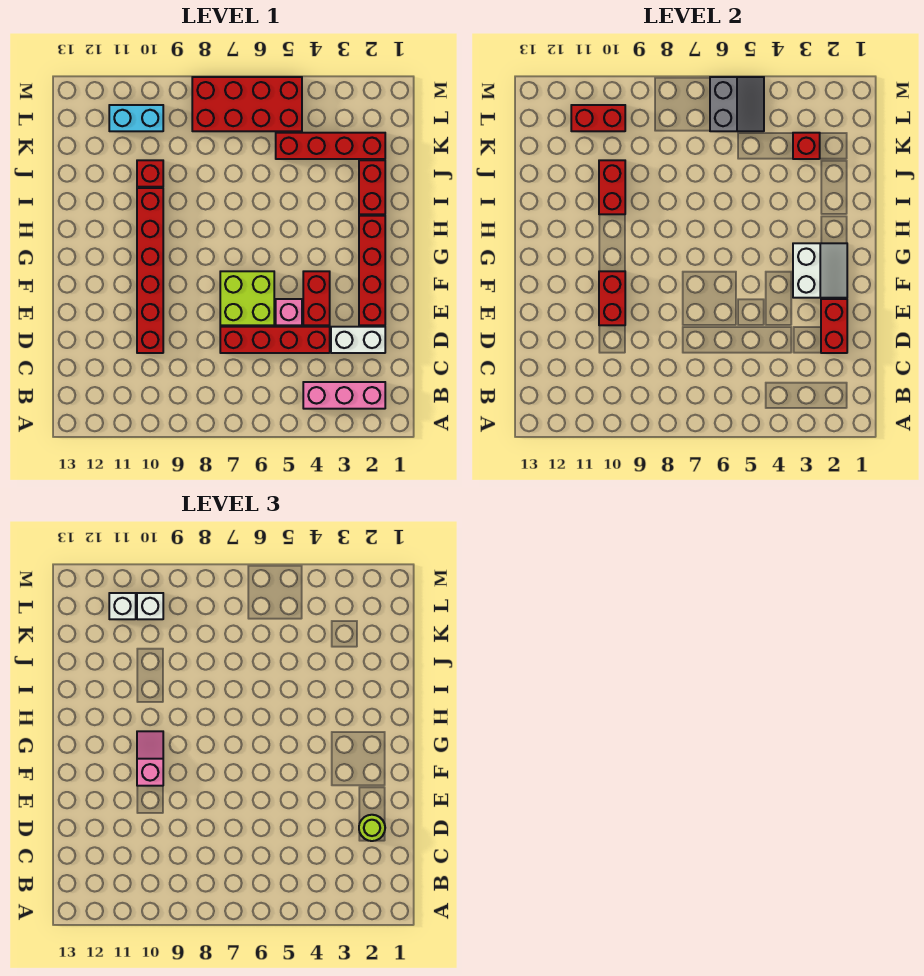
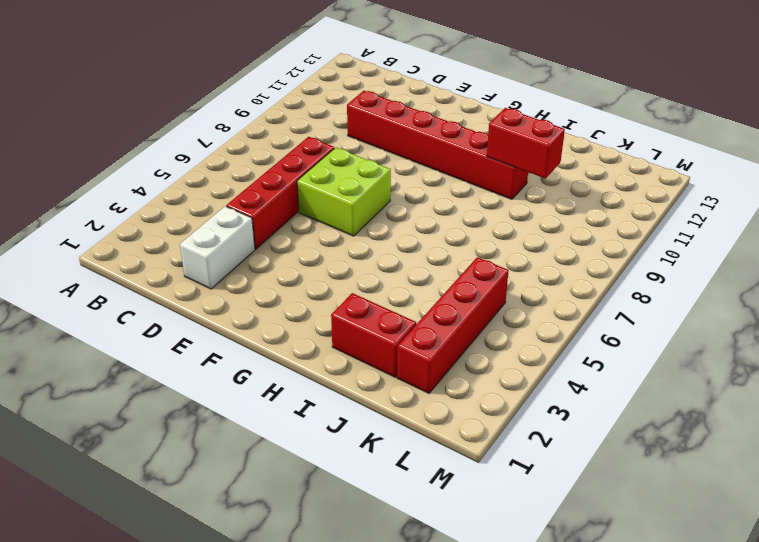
none -> pink brick B2:B4 level 1
none -> red brick E2:H2 level 1
none -> red brick E4:F4 level 1

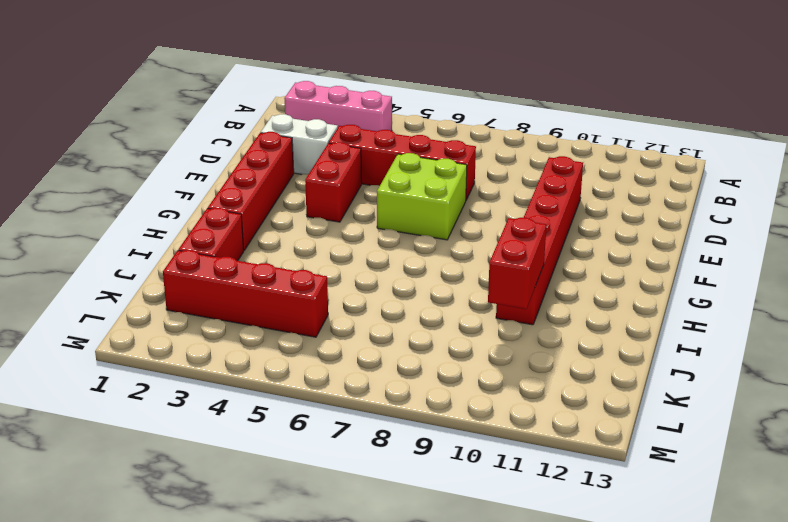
none -> pink brick E5 level 1
none -> red brick J10 level 1
none -> red brick L5:M8 level 1

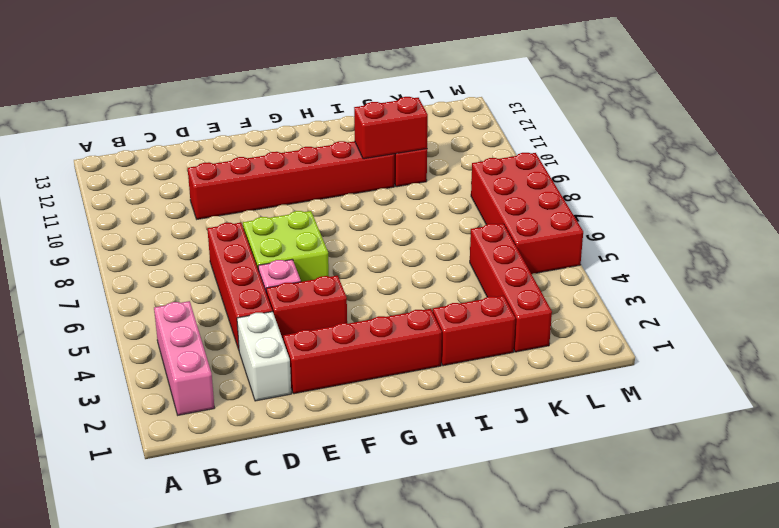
none -> cyan brick L10:L11 level 1
none -> red brick D2:E2 level 2
none -> red brick E10:F10 level 2

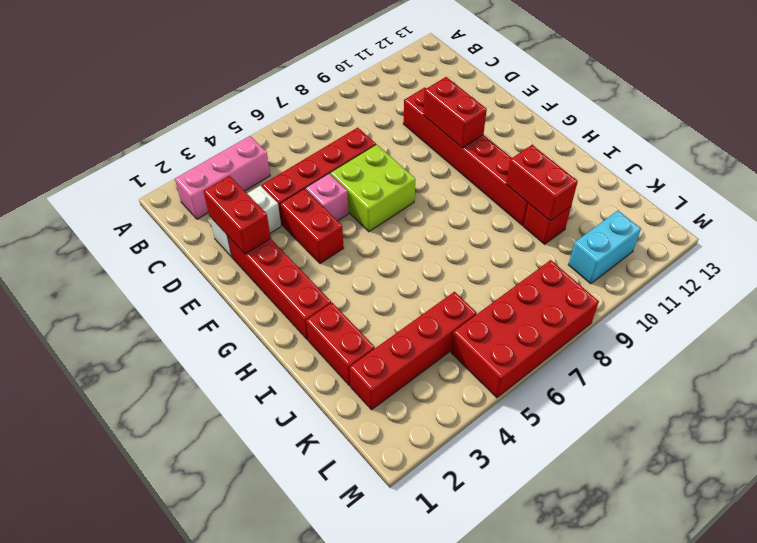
none -> white slope F2:G3 level 2 top 3
none -> red brick K3 level 2
none -> grey slope L5:M6 level 2 top 6

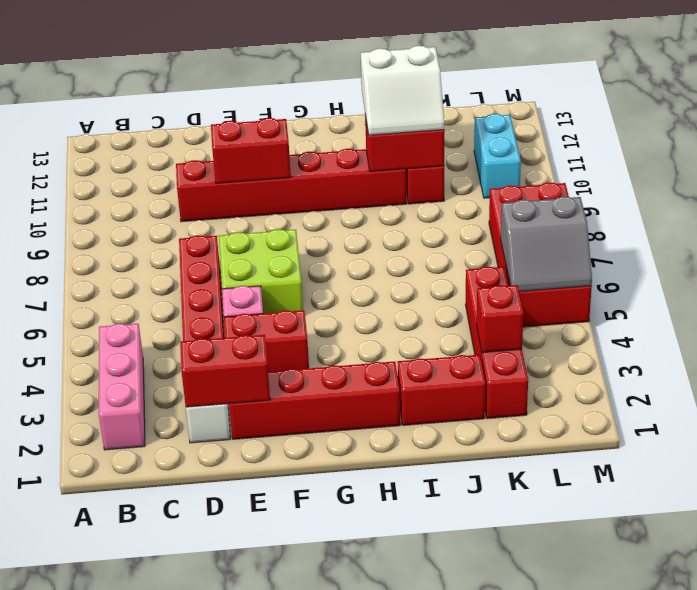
white slope I10:J11 level 3 top 11 -> white slope F2:G3 level 2 top 3
none -> red brick L10:L11 level 2
none -> lime round brick D2 level 3
none -> pink slope F10:G10 level 3 top F

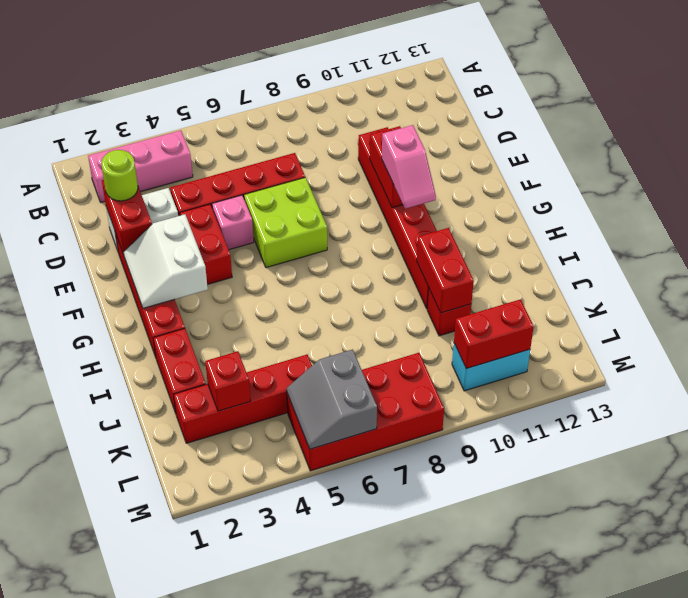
none -> white brick L10 level 3
none -> white brick L11 level 3

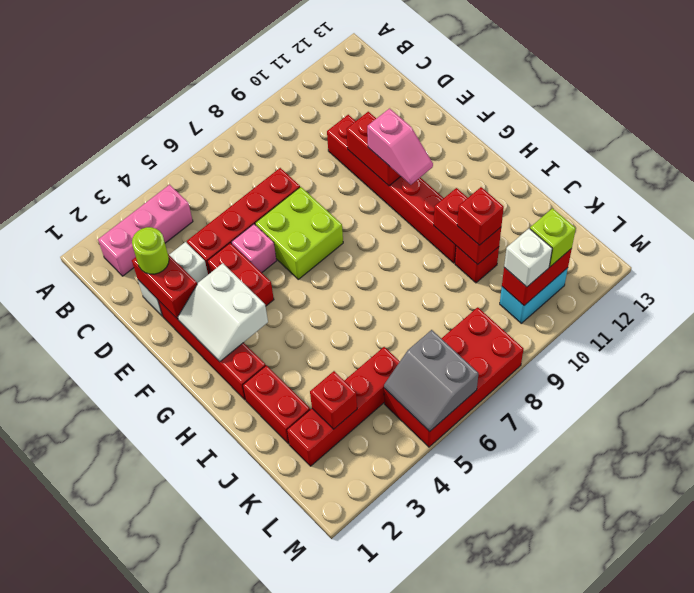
red brick J10 level 3 -> none
lime brick L11 level 3 -> white brick L11 level 3

